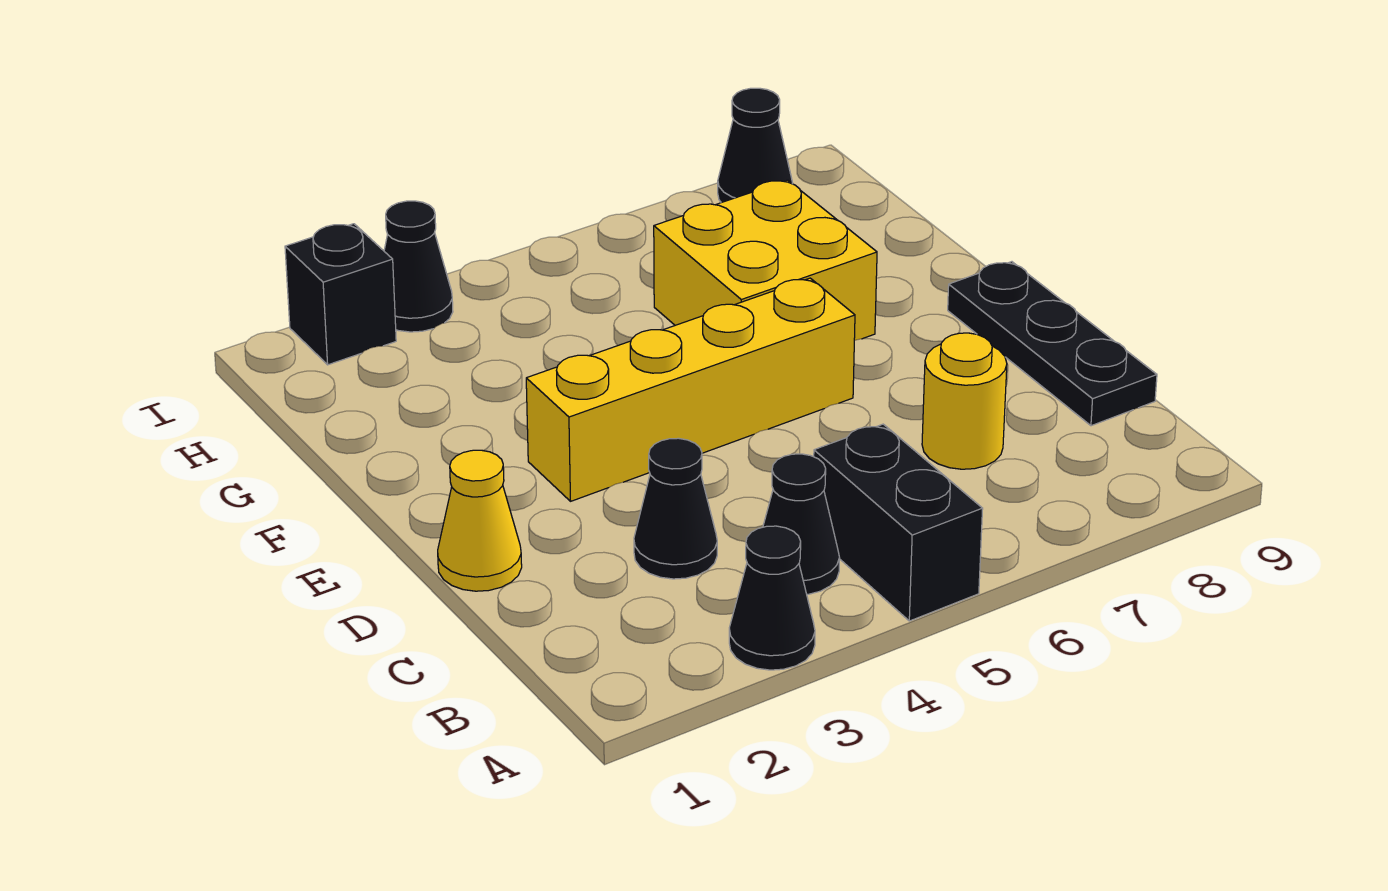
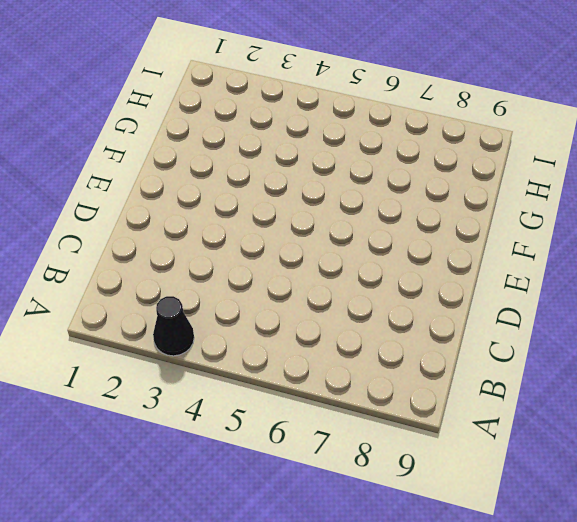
none -> black brick A5:B5 level 1
none -> black cone B4 level 1
none -> black cone C3 level 1

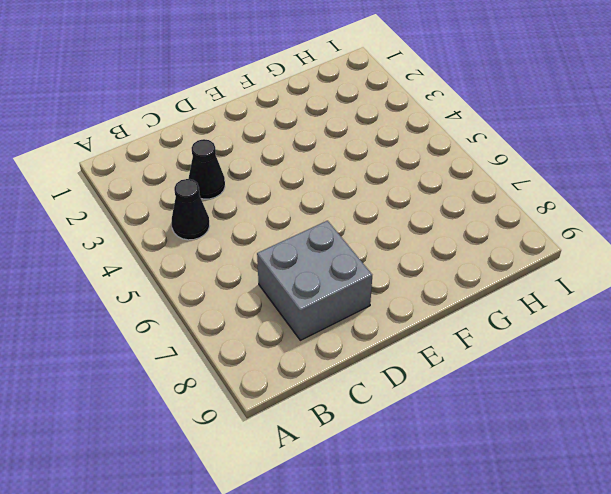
grey brick C7:D8 level 1 -> yellow round brick C7 level 1
none -> black cone A3 level 1
none -> black brick A5:B5 level 1
none -> black plate C9:E9 level 1

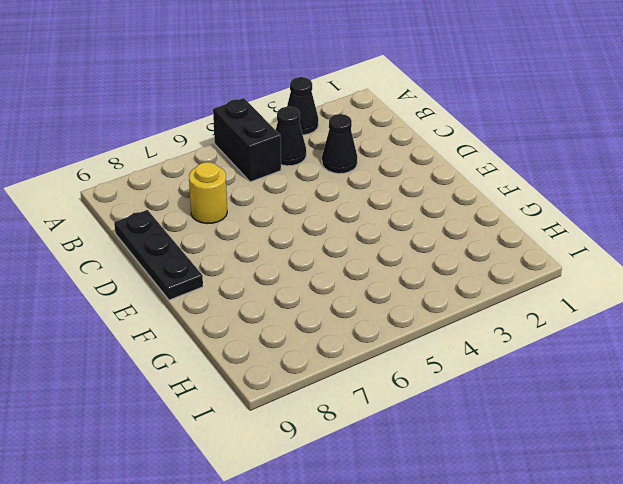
none -> yellow cone D1 level 1
none -> yellow brick E3:E6 level 1
none -> yellow brick F6:G7 level 1

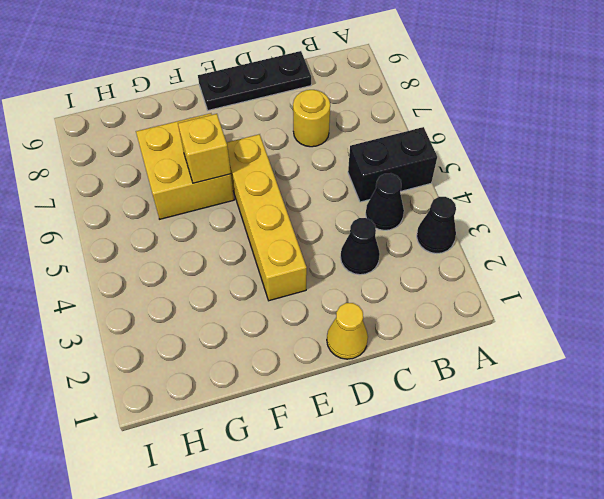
yellow brick F6 level 2 -> none
none -> black brick I2 level 1
none -> black cone I3 level 1
none -> black cone I8 level 1

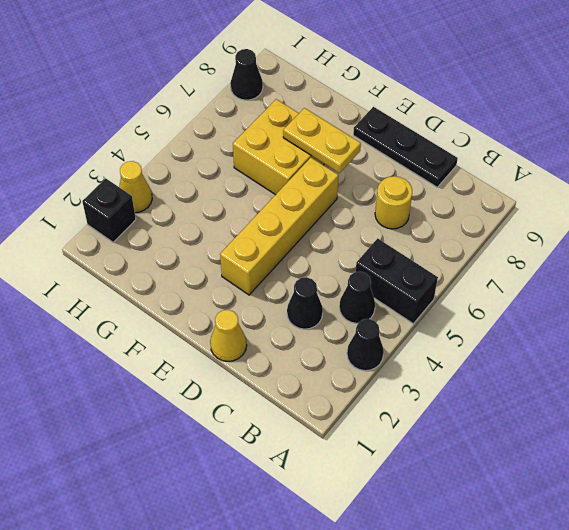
yellow plate E7:F7 level 2 -> none
yellow cone I3 level 1 -> black cone I3 level 1

